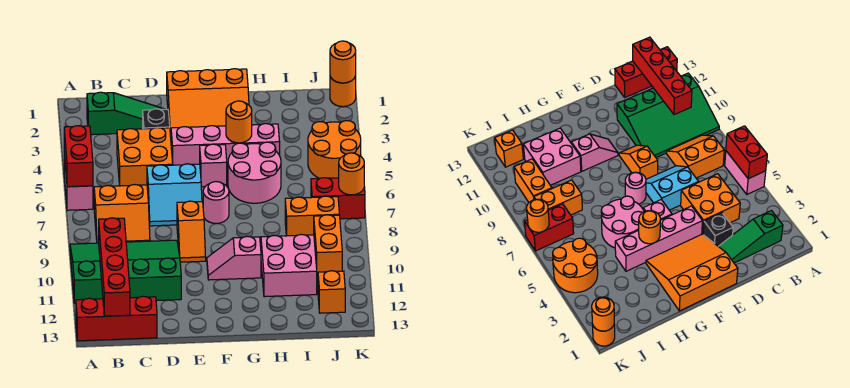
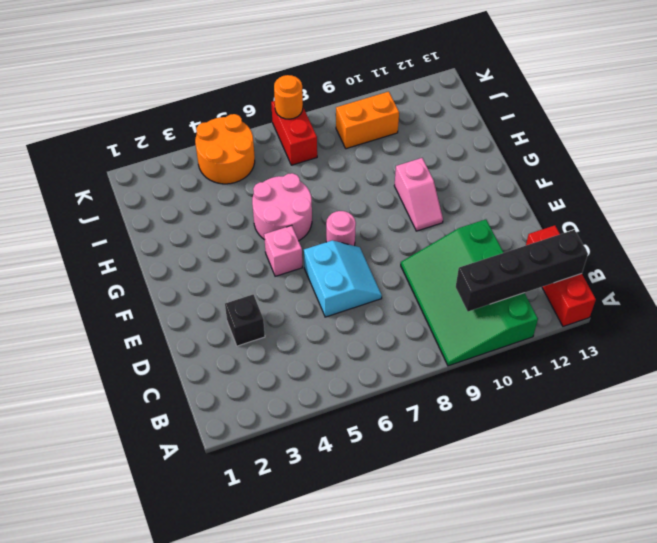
black brick B10:B13 level 2 -> red brick B10:B13 level 2
none -> pink brick A5:A6 level 1
none -> green slope B2:D2 level 1 top B
none -> orange slope B7:C8 level 1 top 7

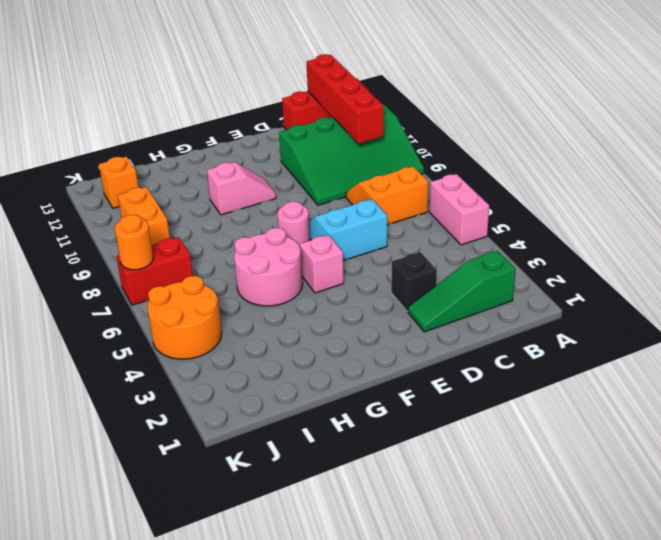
none -> orange brick C4:D5 level 1
none -> orange slope E1:G3 level 1 top 1
none -> pink brick E4:H4 level 1

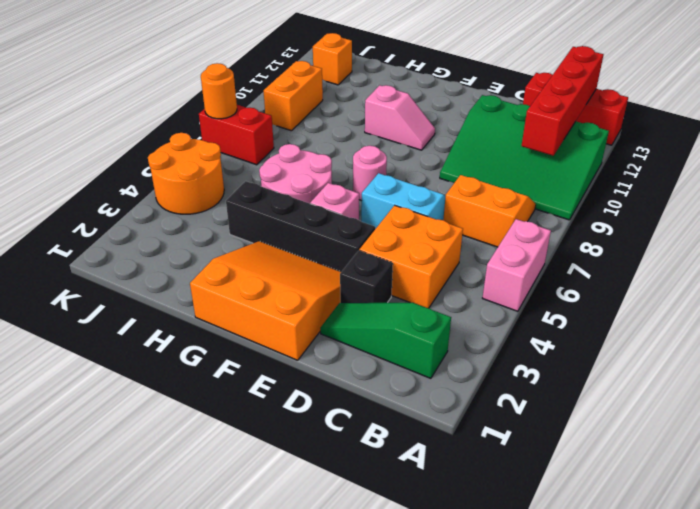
black brick E4:H4 level 1 -> pink brick E4:H4 level 1
none -> orange slope E8:E9 level 1 top 8
none -> pink brick H10:I11 level 1
none -> orange brick I8:J8 level 1

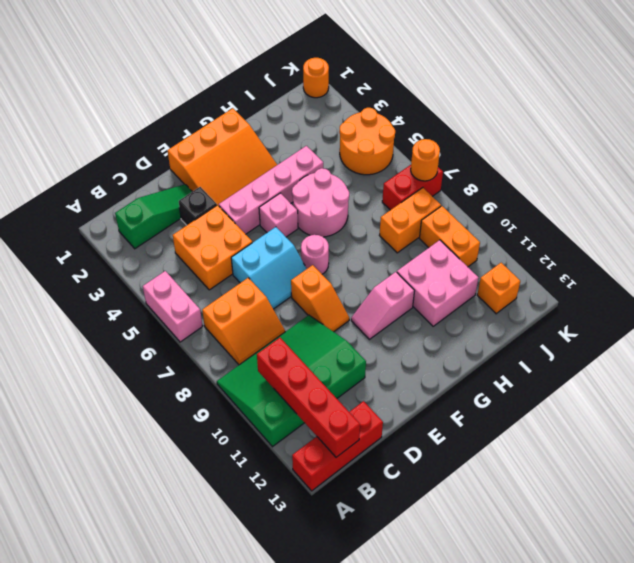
none -> red brick A5:A6 level 2
none -> orange round brick G4 level 2
none -> orange round brick K1 level 2

